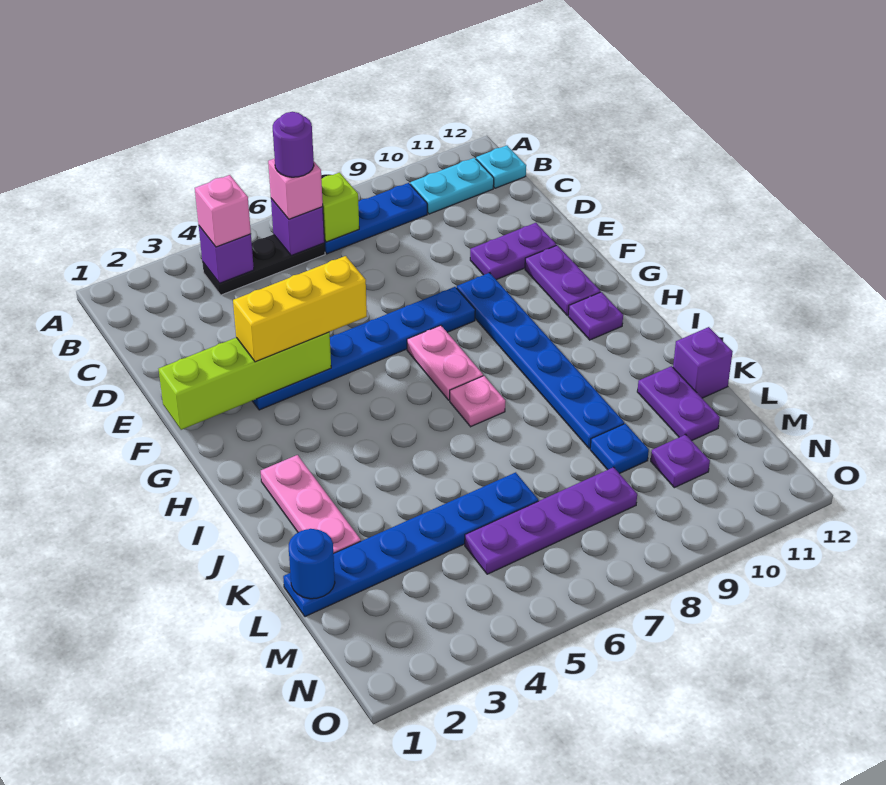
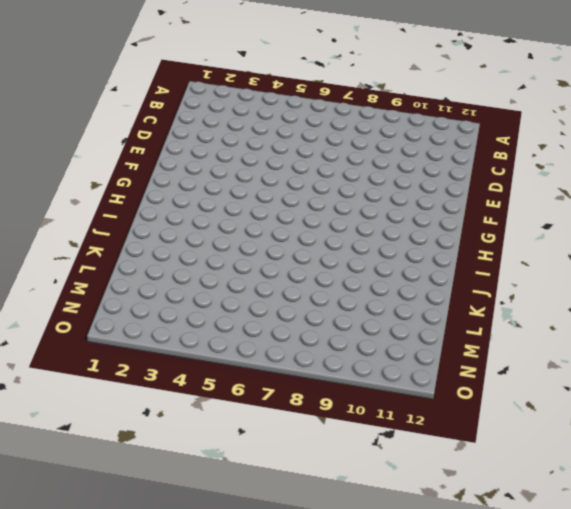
none -> black plate B4:B6 level 1
none -> blue plate B7:B9 level 1
none -> cyan plate B10:B11 level 1

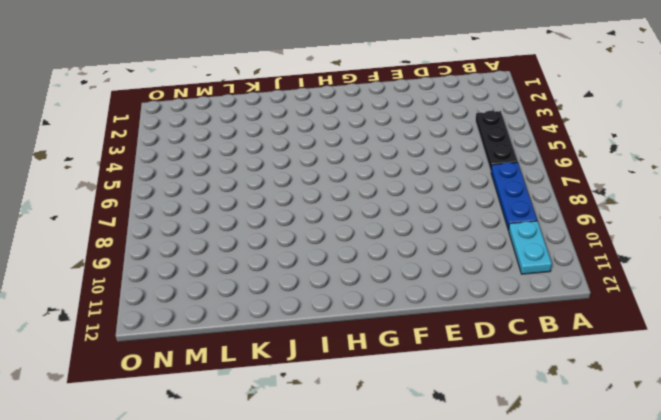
none -> cyan plate B12 level 1
none -> purple plate E10:E11 level 1
none -> blue plate F3:F8 level 1

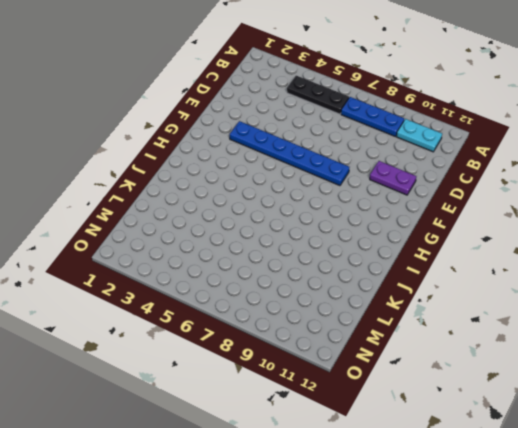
none -> cyan plate B12 level 1
none -> blue plate F9:K9 level 1
none -> purple plate F11:G11 level 1

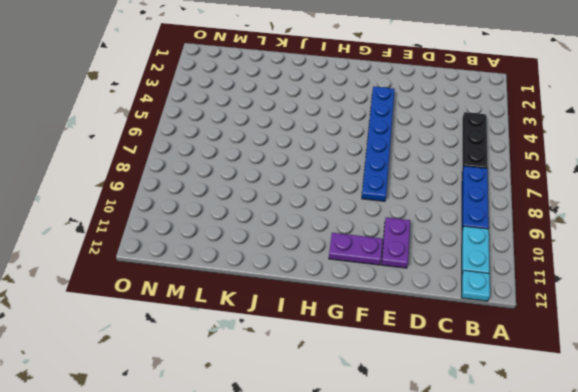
none -> blue plate F9:K9 level 1
none -> pink plate G7:H7 level 1
none -> purple plate H11 level 1

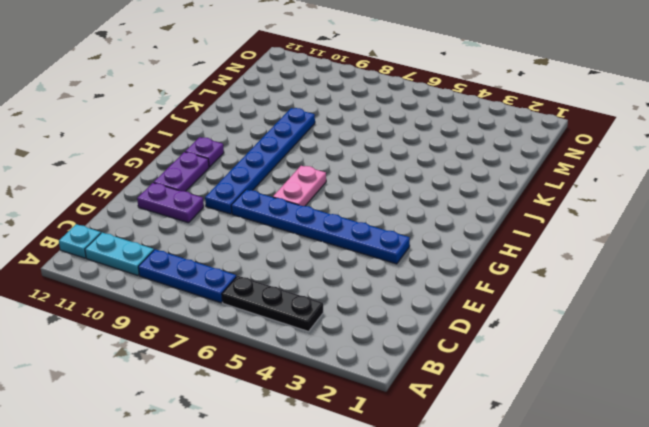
none -> pink plate I2:K2 level 1
none -> pink plate I7 level 1
none -> purple plate K11:L11 level 1

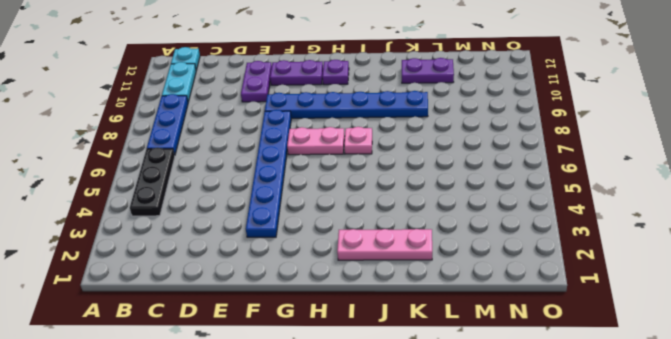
none -> purple brick K12 level 1
none -> blue plate L1:L6 level 1
none -> blue plate L9 level 1

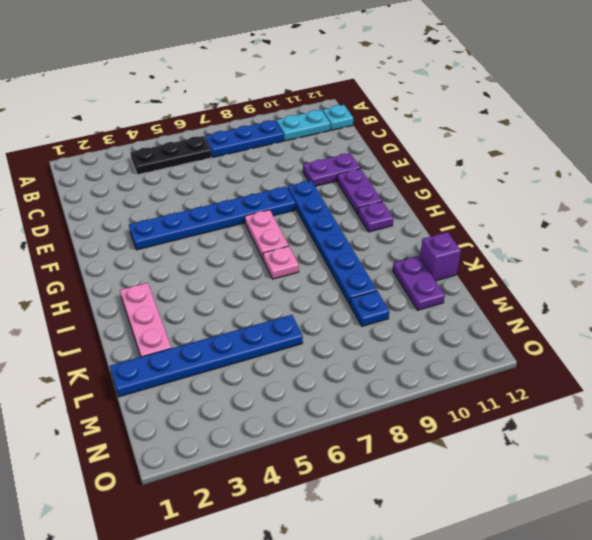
none -> purple plate M5:M8 level 1
none -> purple plate M10 level 1
none -> purple brick B4 level 2

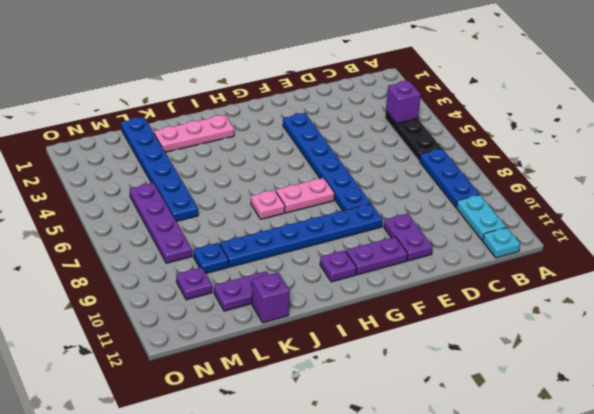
none -> purple brick B6 level 2
none -> lime brick B7 level 2
none -> lime brick F1:F4 level 2

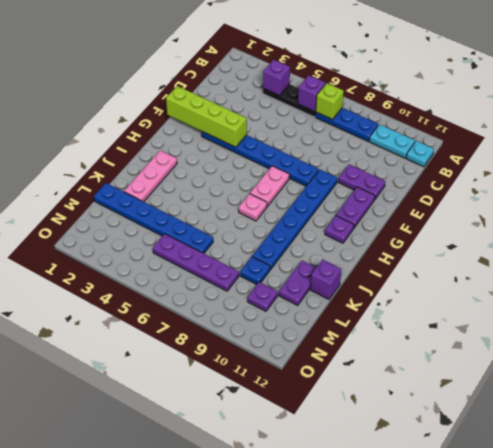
none -> blue round brick L1 level 2
none -> pink brick B4 level 3
none -> pink brick B6 level 3

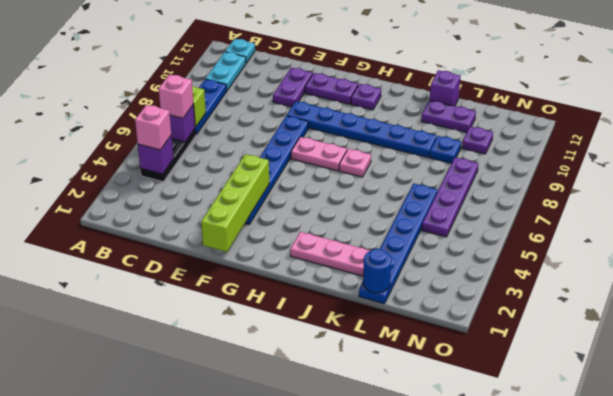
none -> yellow brick F3:F5 level 3
none -> purple round brick B6 level 4

